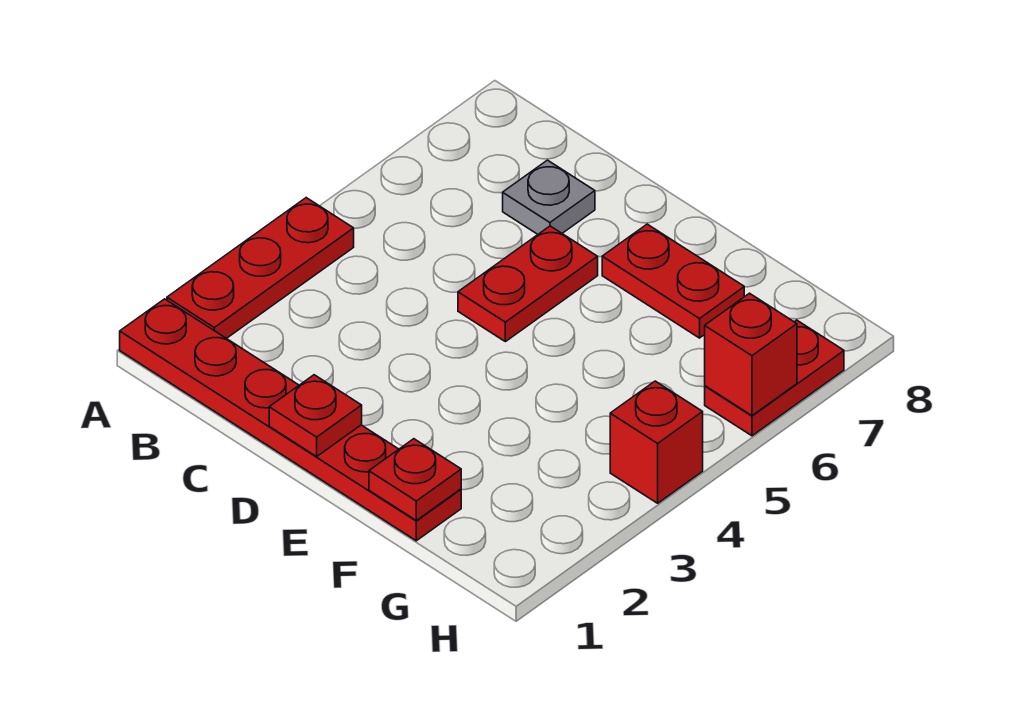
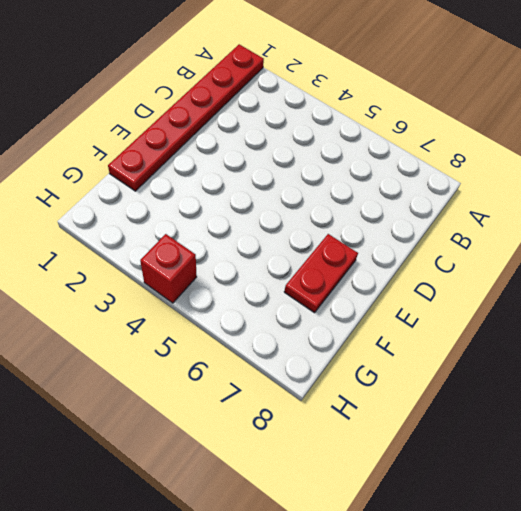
none -> red plate A2:A4 level 1
none -> grey plate C7 level 1

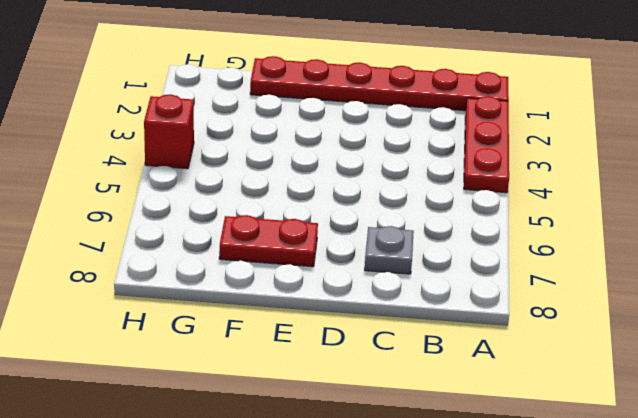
none -> red plate D5:D6 level 1
none -> red plate H6:H7 level 1

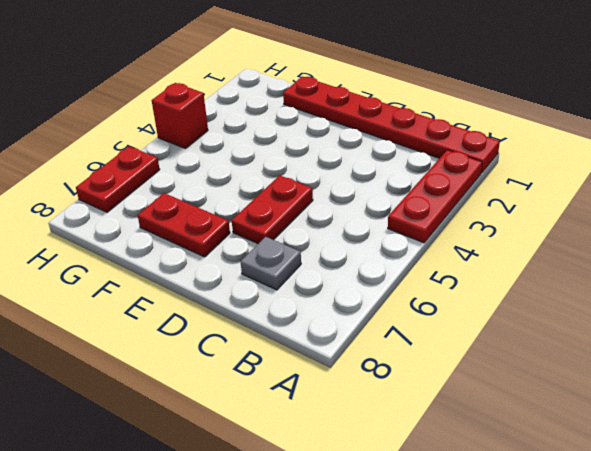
none -> red plate D1 level 2
none -> red plate F1 level 2

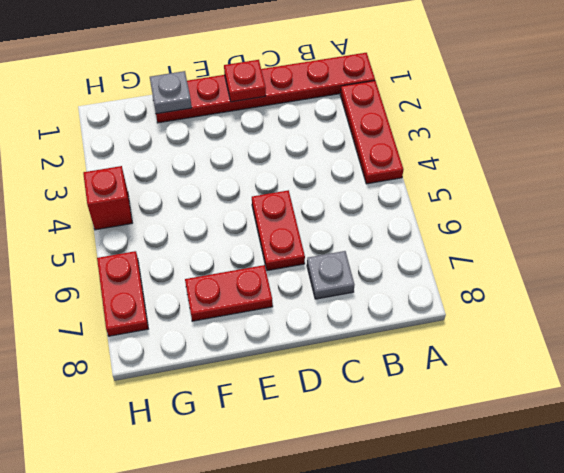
grey plate F1 level 2 -> red plate F1 level 2
none -> red brick H6 level 2

